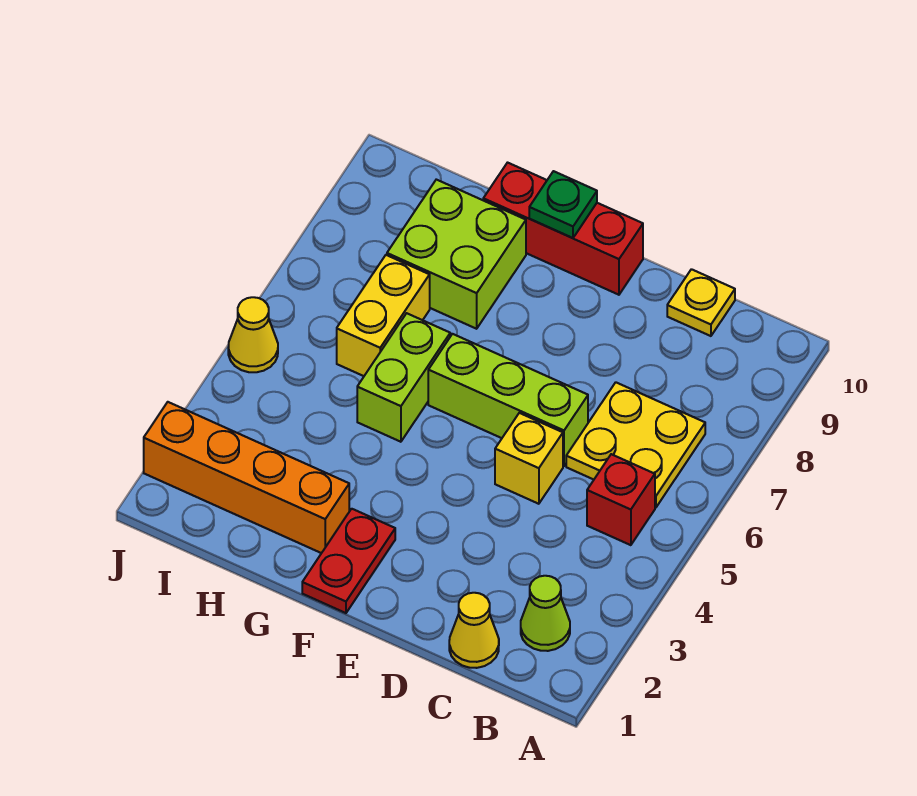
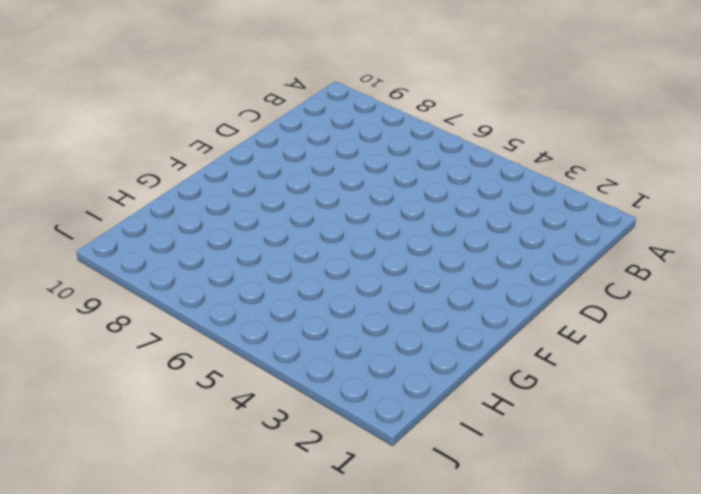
none -> lime cone B2 level 1
none -> red brick B5 level 1
none -> yellow plate B6:C7 level 1

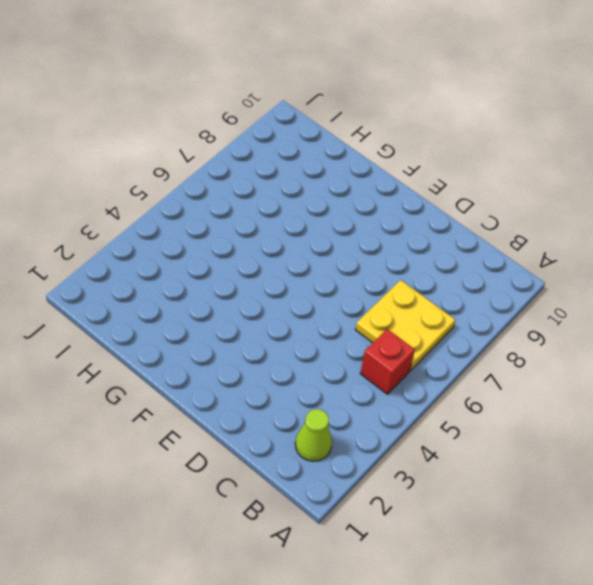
none -> yellow cone C1 level 1
none -> yellow plate C10 level 1
none -> yellow brick D5 level 1

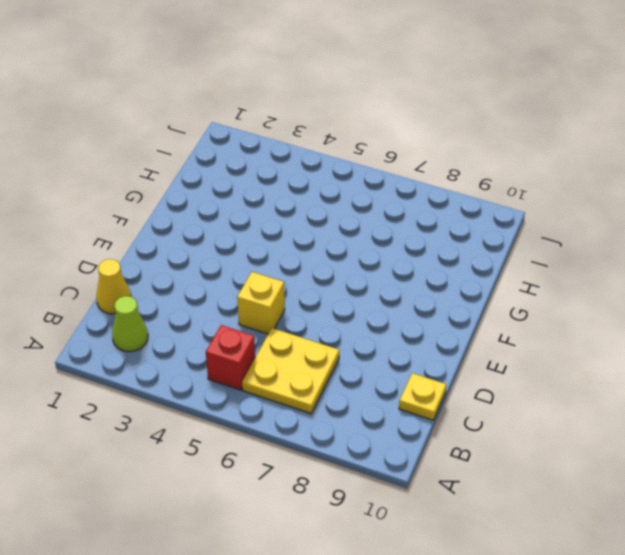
none -> lime brick D6:F6 level 1
none -> red brick E10:G10 level 1
none -> red plate F1:F2 level 1

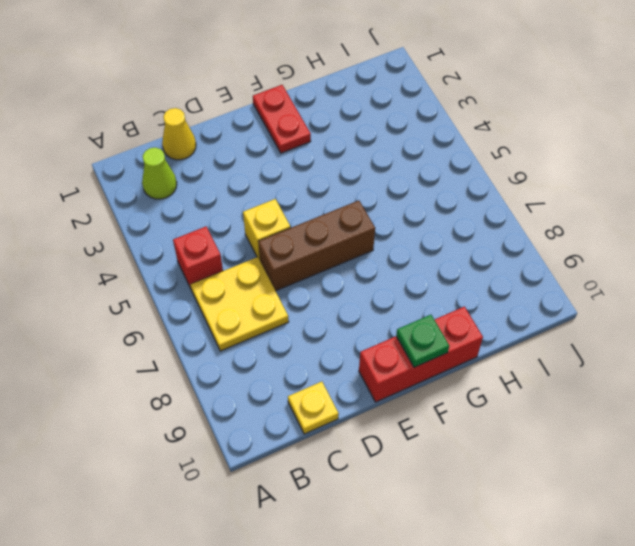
brown brick D6:F6 level 1 -> lime brick D6:F6 level 1
none -> orange brick G2:J2 level 1
none -> lime brick G5:G6 level 1
none -> lime brick G8:H9 level 1

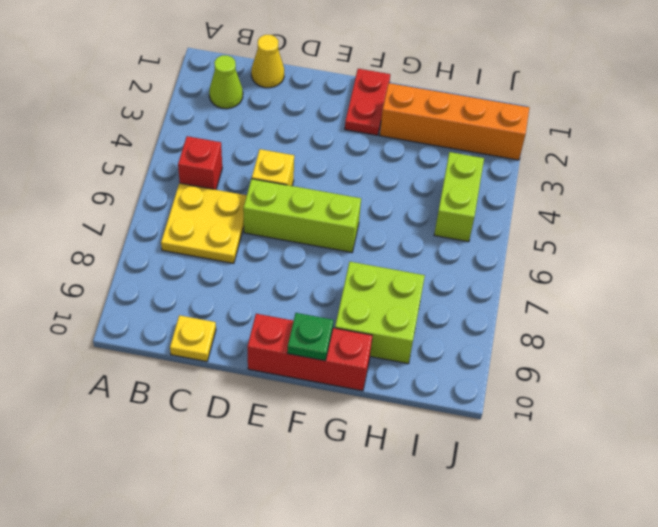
lime brick I4:I5 level 1 -> lime brick G5:G6 level 1
none -> yellow brick H6:H7 level 1
none -> yellow cone J5 level 1

